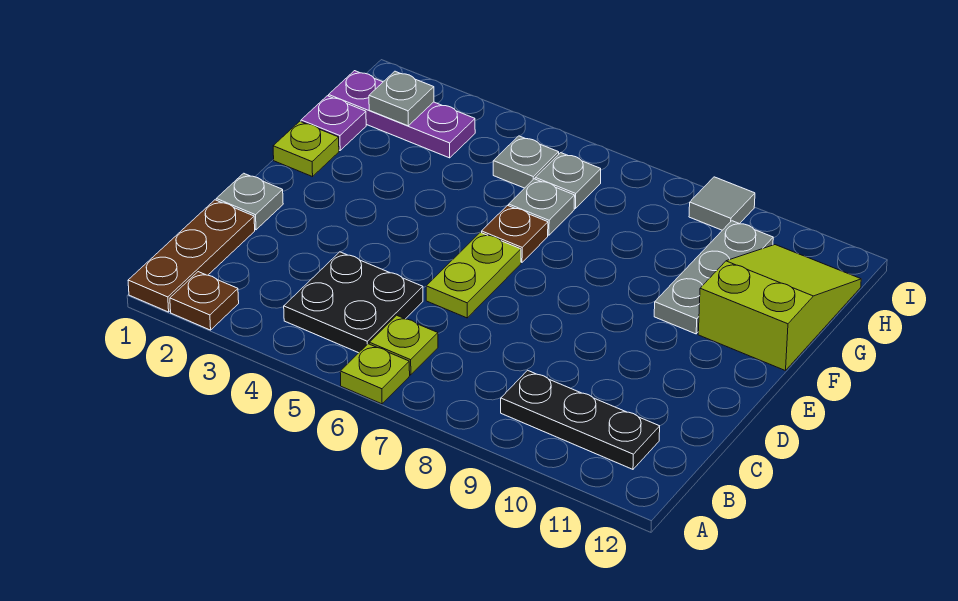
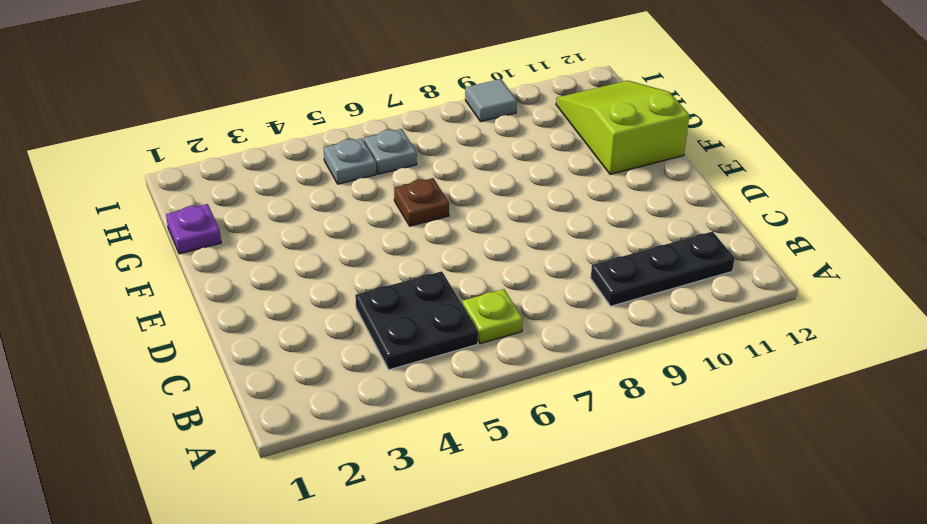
none -> brown plate A1:C1 level 1
none -> brown plate A2 level 1
none -> lime plate A6 level 1

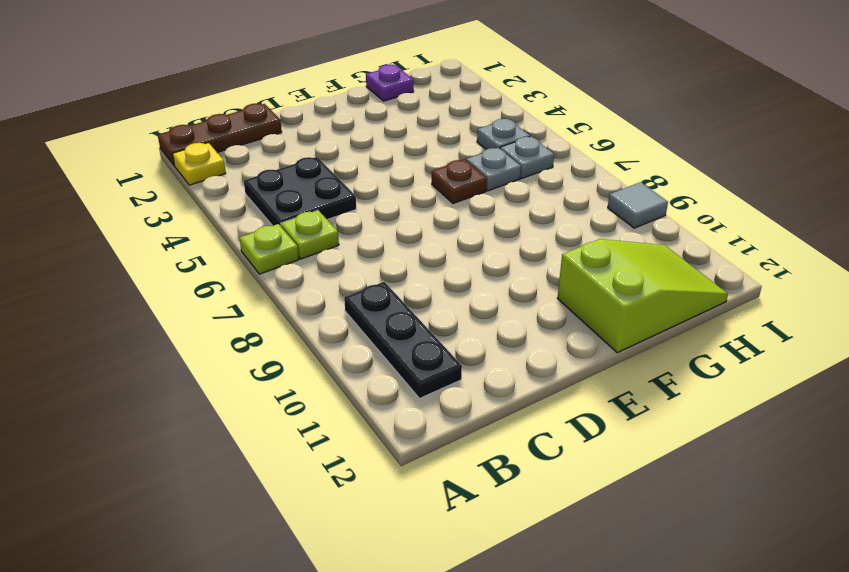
yellow plate A2 level 1 -> brown plate A2 level 1
none -> grey plate D1 level 1
none -> lime plate D6:E6 level 1
none -> lime plate F1 level 1

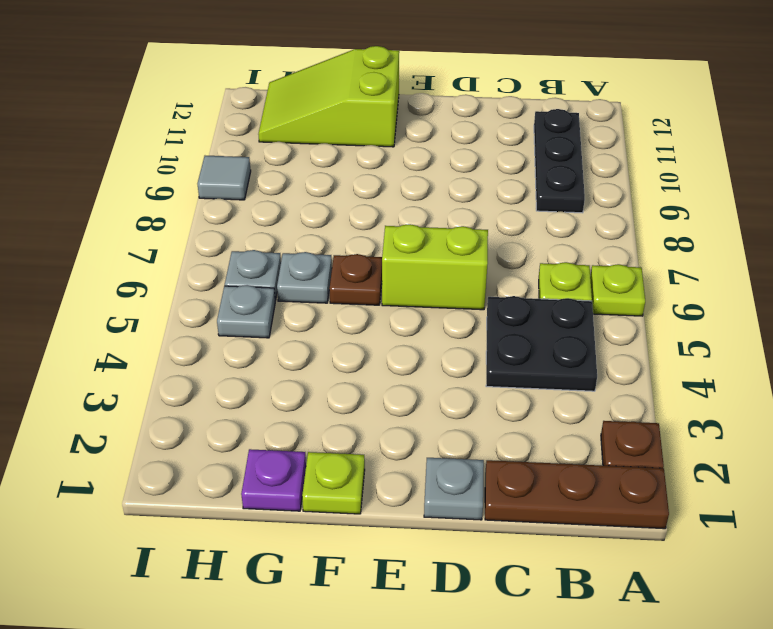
lime brick D6:E6 level 1 -> lime plate D6:E6 level 1
none -> grey plate F10:H10 level 1
none -> purple plate H1:H3 level 1
none -> grey plate H2 level 2

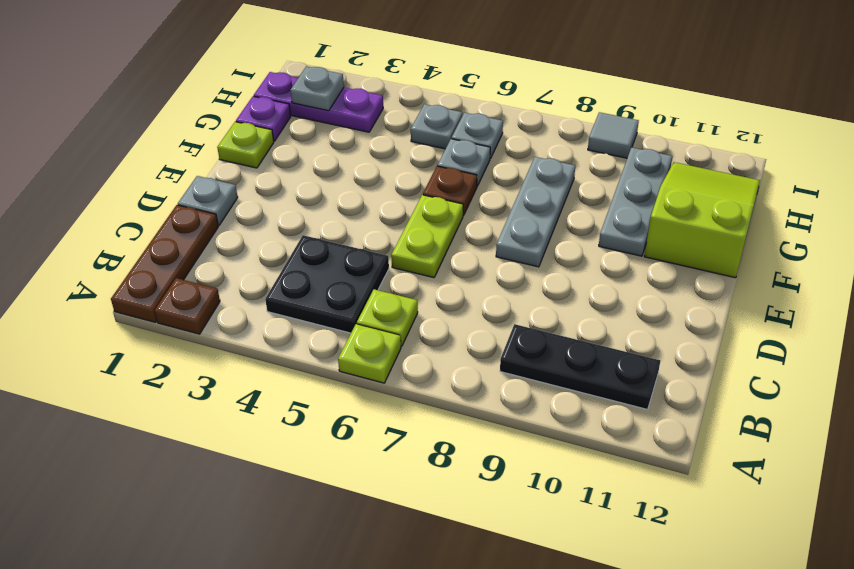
grey plate E8:G8 level 1 -> none

